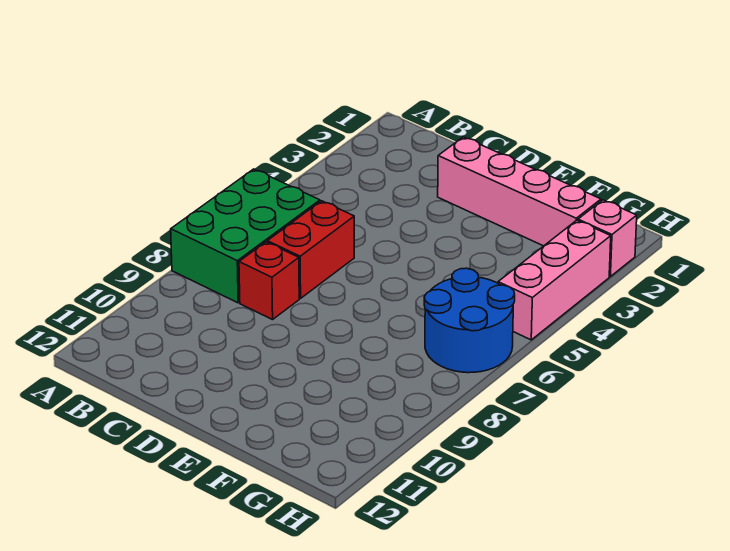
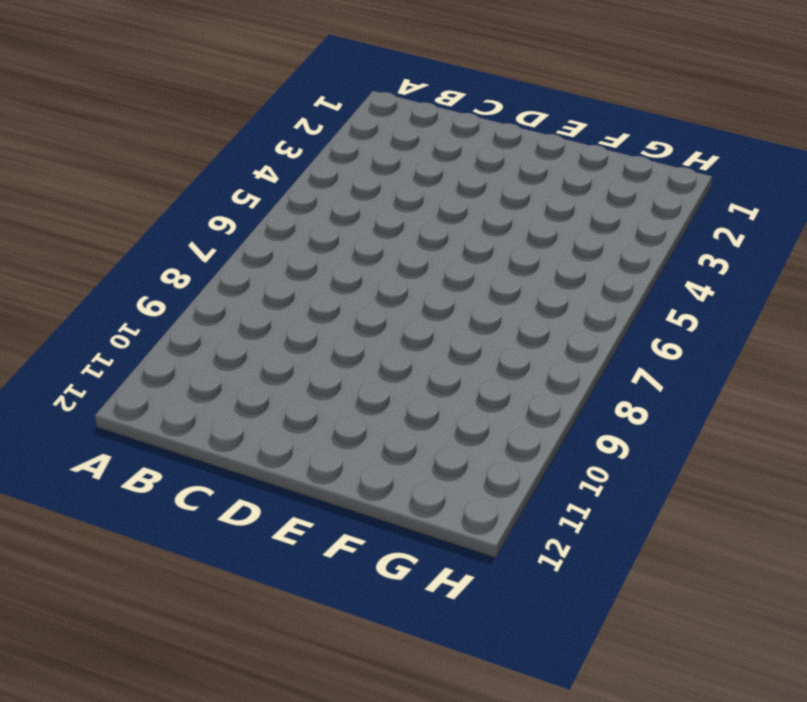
none -> green brick A6:B8 level 1
none -> red brick C6:C7 level 1

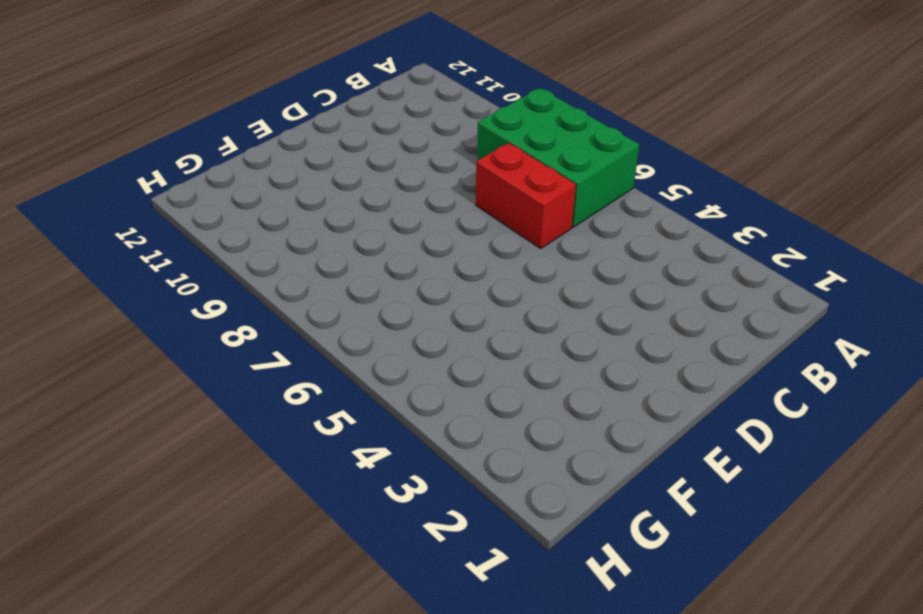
none -> red brick C8 level 1
none -> pink brick D2:G2 level 1

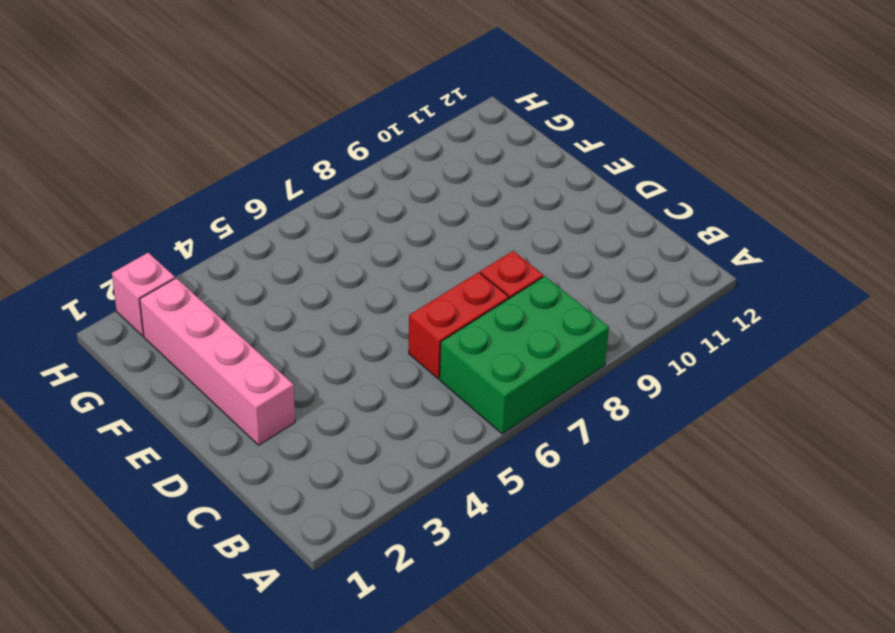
none -> blue round brick G6:H7 level 1
none -> pink brick H3:H5 level 1

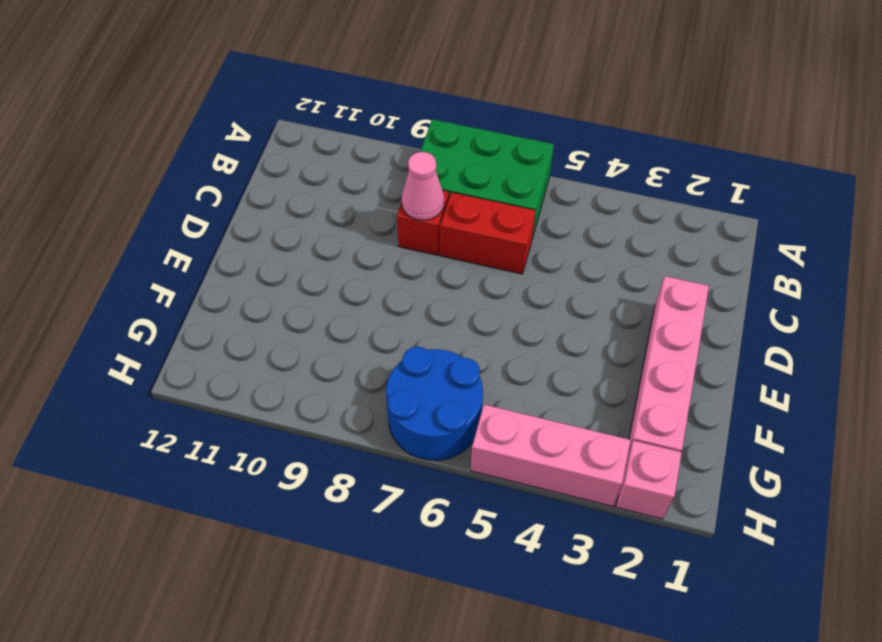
pink cone C8 level 2 -> none

